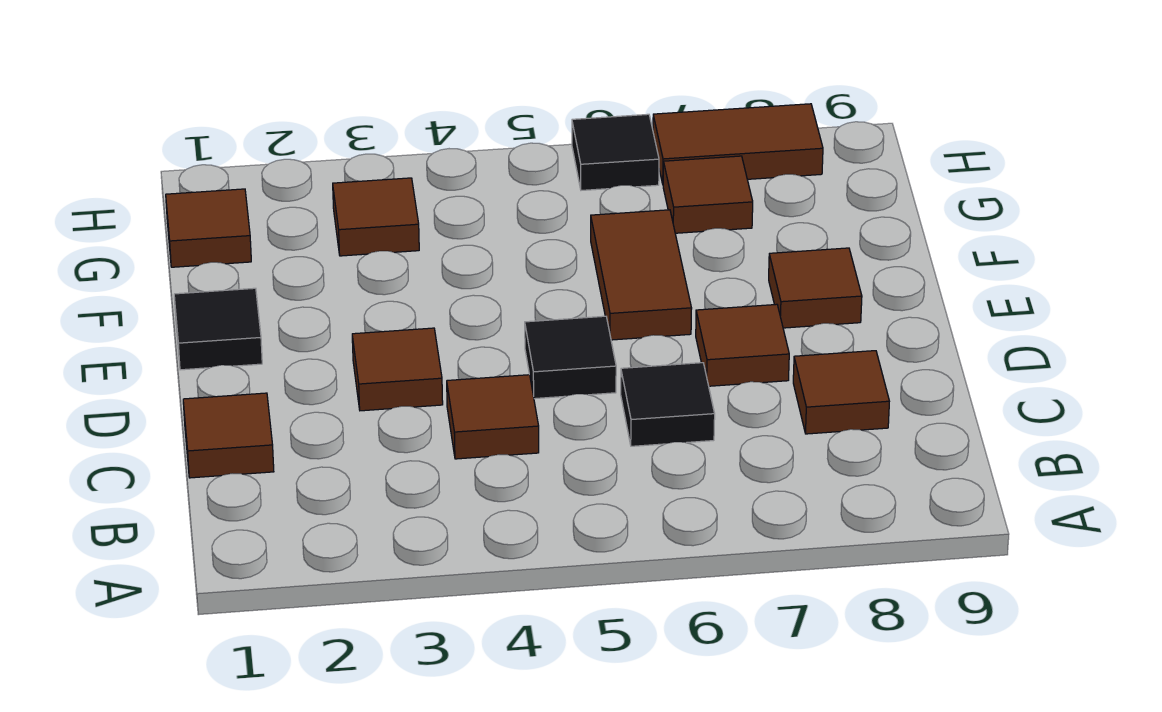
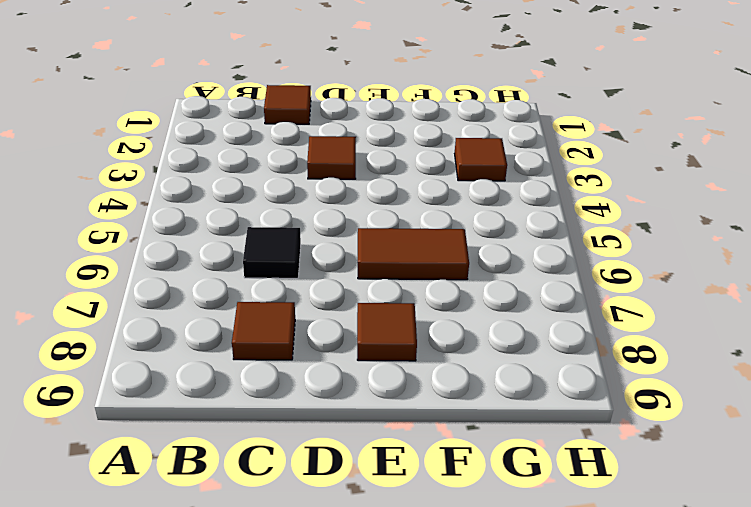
none -> brown tile C4 level 1
none -> black tile D5 level 1
none -> brown tile D7 level 1

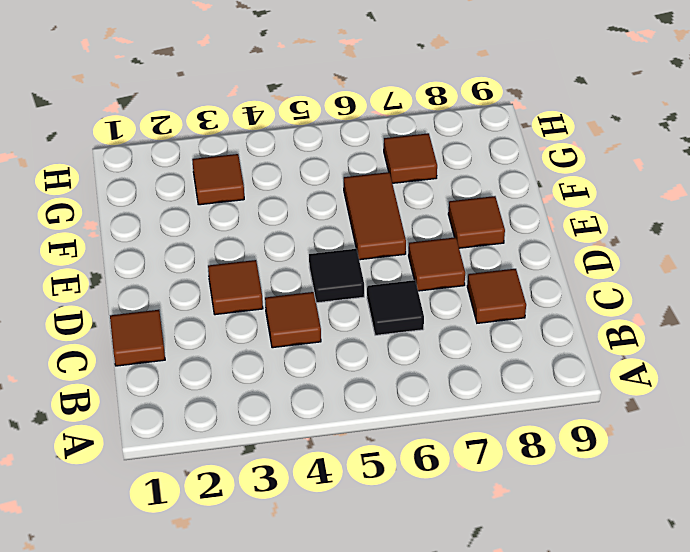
none -> black tile E1 level 1
none -> brown tile G1 level 1
none -> black tile H6 level 1

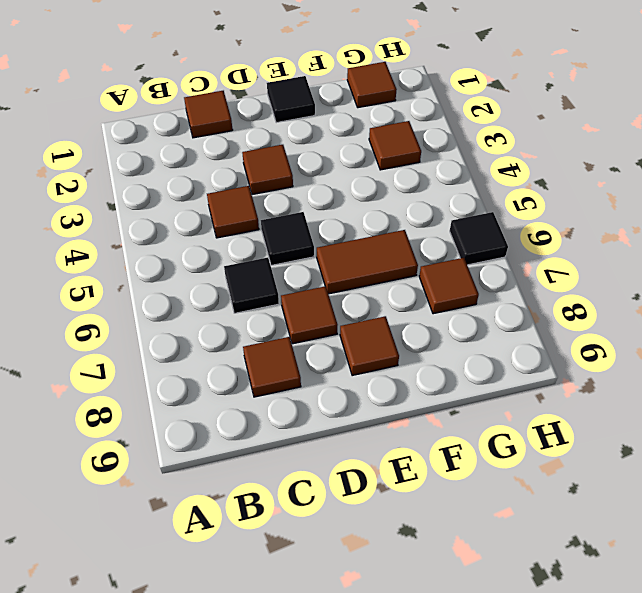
none -> brown tile H7:H8 level 1

